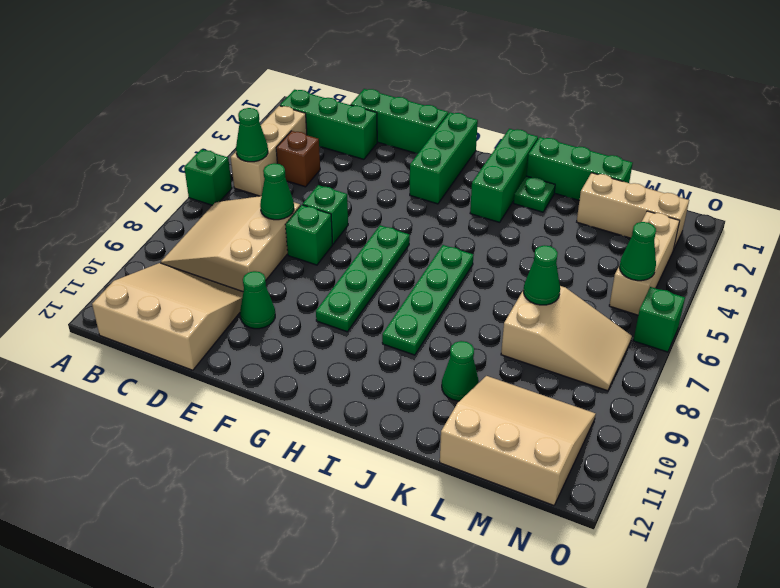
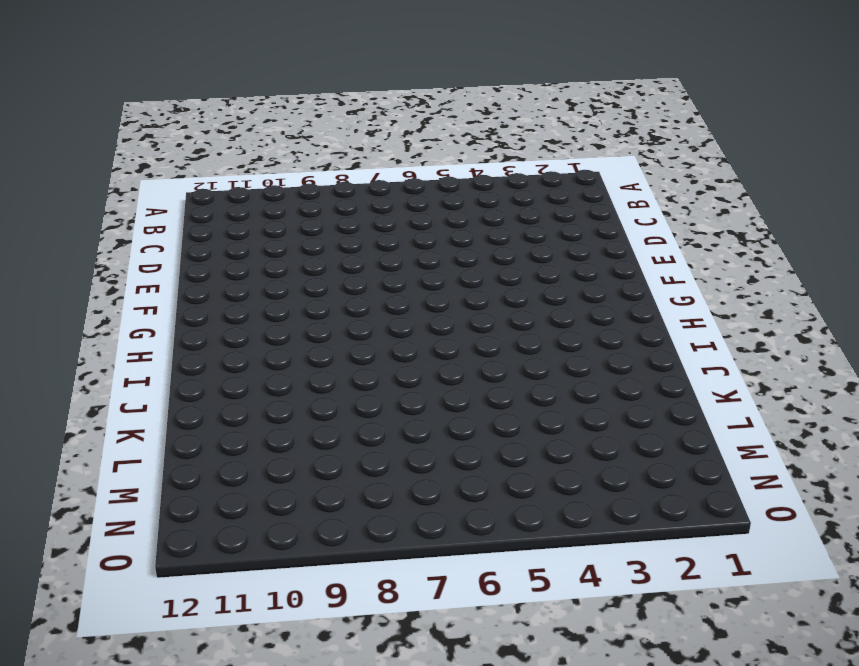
none -> green brick A6 level 1
none -> green brick B2:D2 level 1
none -> tan brick B3:B5 level 1

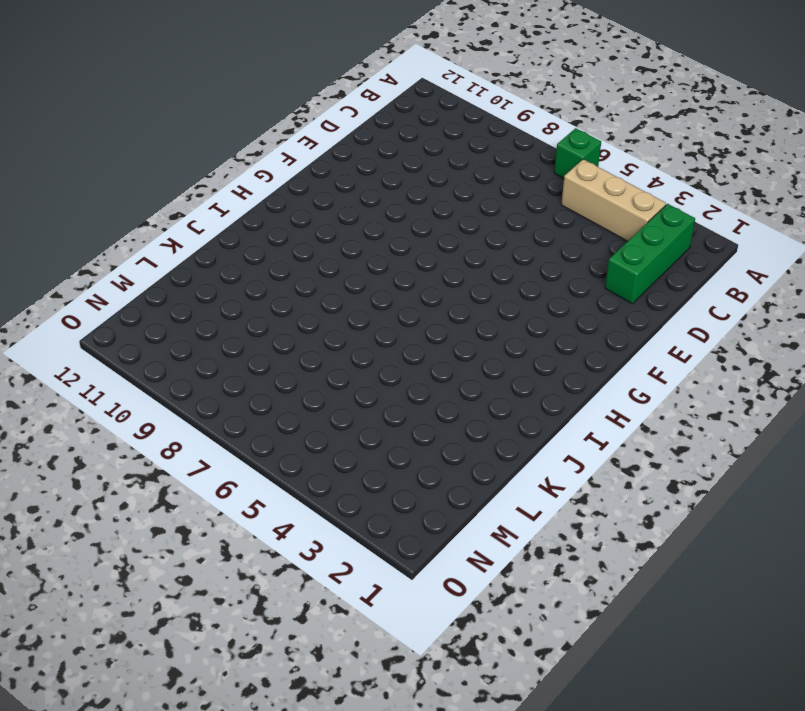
none -> tan slope B7:D9 level 1 top D
none -> tan slope B10:D12 level 1 top 12
none -> brown brick C4 level 1

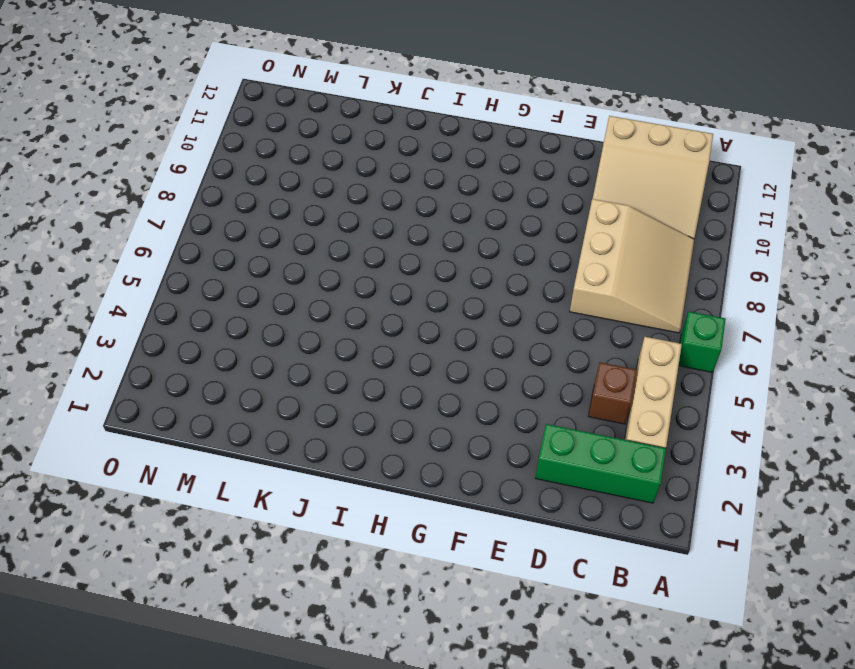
none -> green brick D1:F1 level 1
none -> green brick E6 level 1
none -> green brick E7 level 1

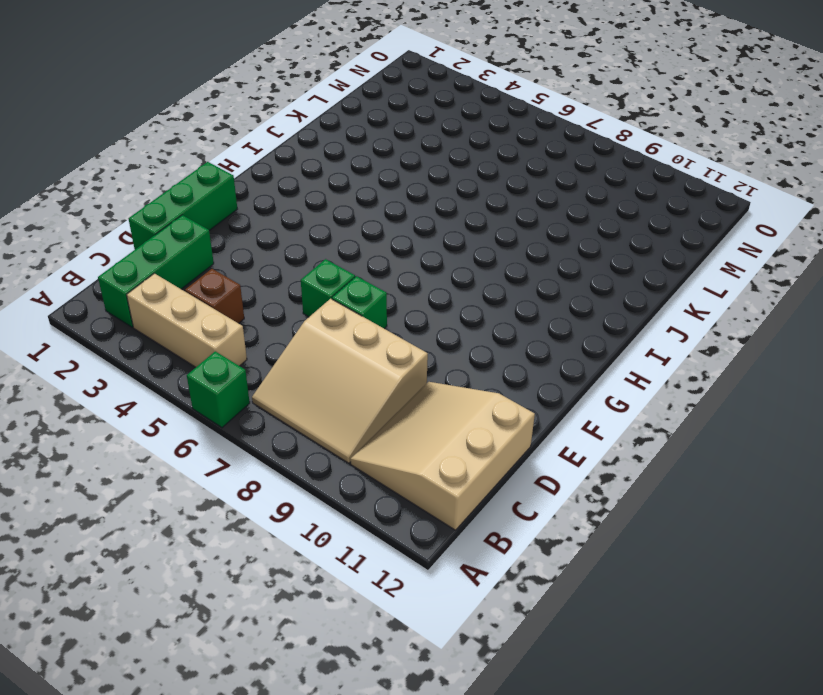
none -> green cone E10 level 1
none -> green brick G1:G3 level 1
none -> green plate G6:G9 level 1

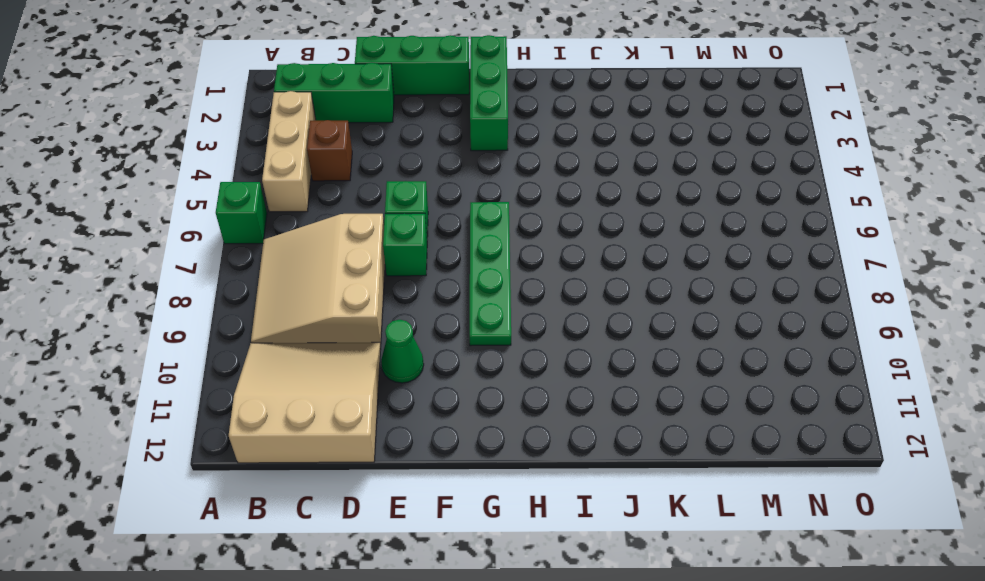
none -> green brick I1:I3 level 1
none -> green plate I6:I9 level 1
none -> green brick J1:L1 level 1

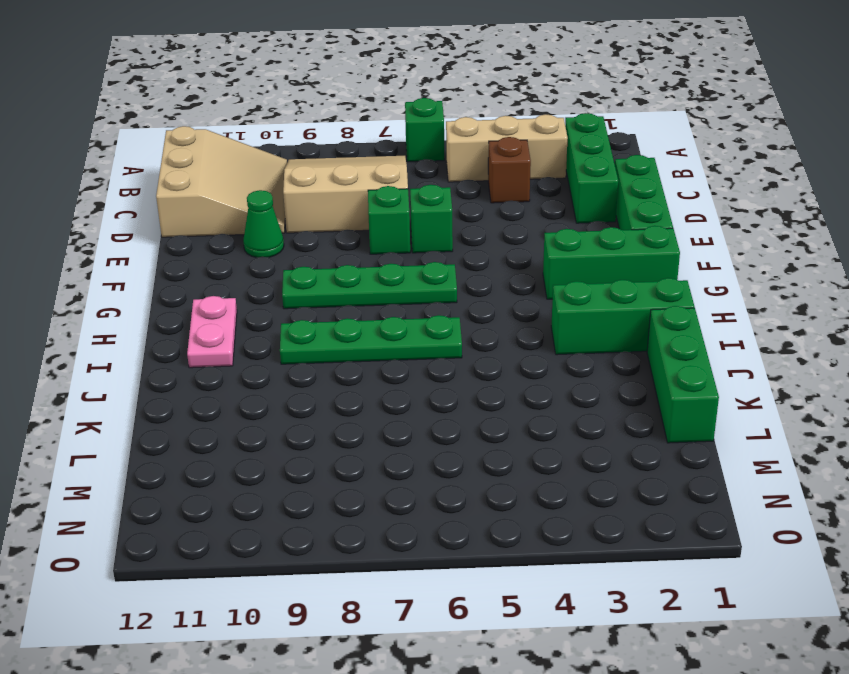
pink plate H11:I11 level 1 -> none
none -> green plate J2 level 1
none -> green cone K10 level 1
none -> tan brick L2:N2 level 1

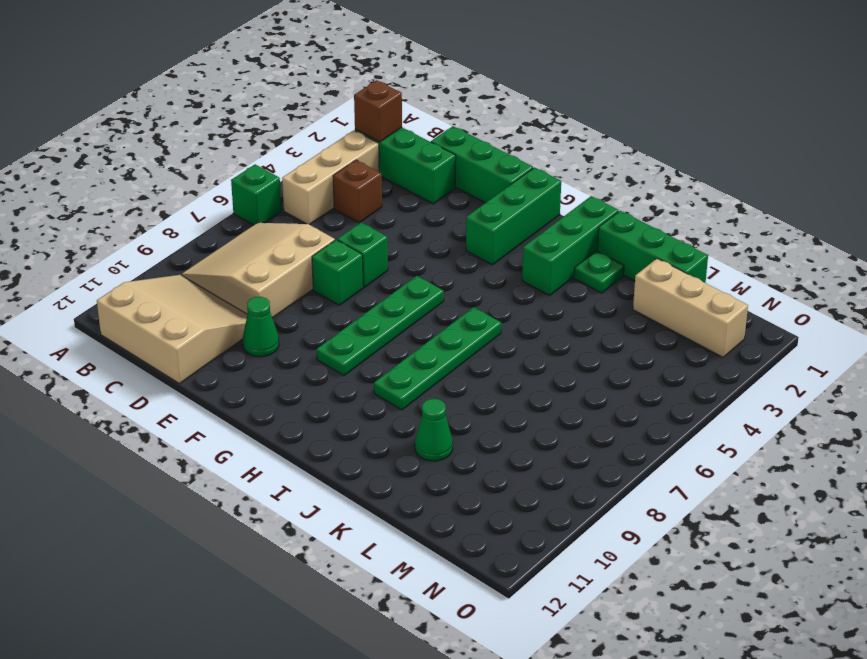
brown brick B2 level 2 -> none
none -> tan slope L7:N8 level 1 top L
none -> tan slope L10:N12 level 1 top 12
none -> tan brick N3:N5 level 1

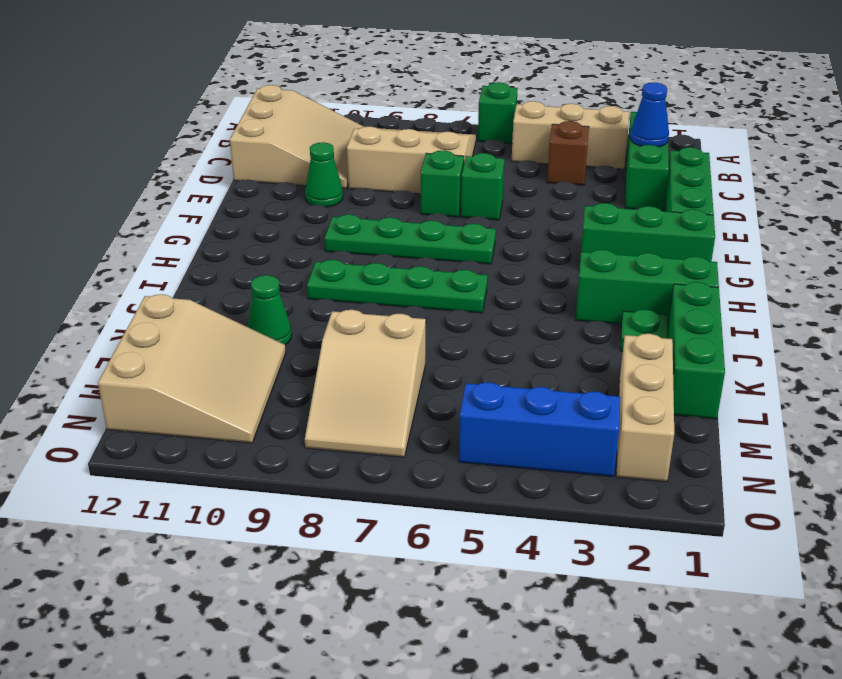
blue cone C2 level 2 -> none
blue brick N3:N5 level 1 -> tan brick N3:N5 level 1
none -> green brick O6 level 1
none -> green cone B5 level 2
none -> green cone D7 level 2

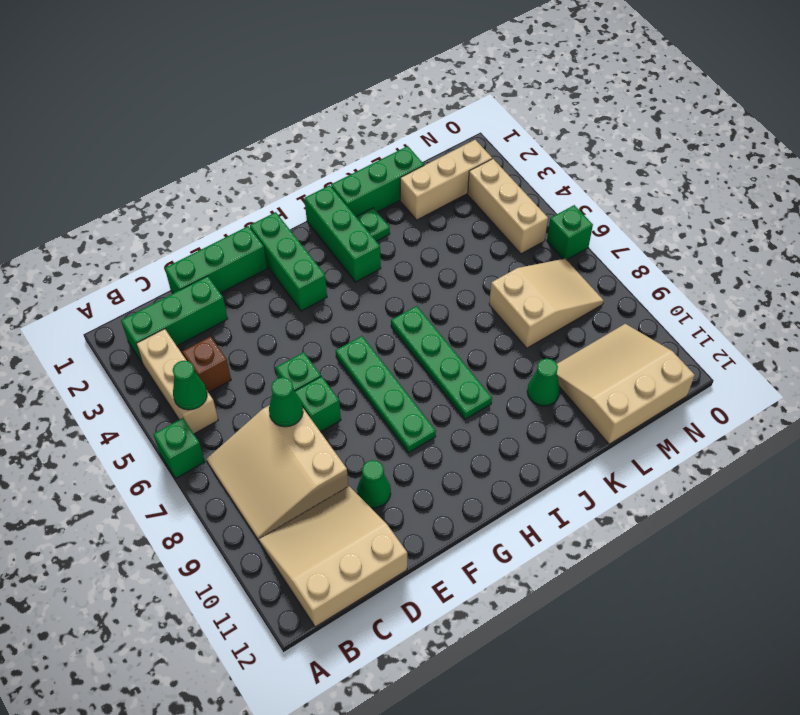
none -> green cone L7 level 2
none -> green cone N5 level 2

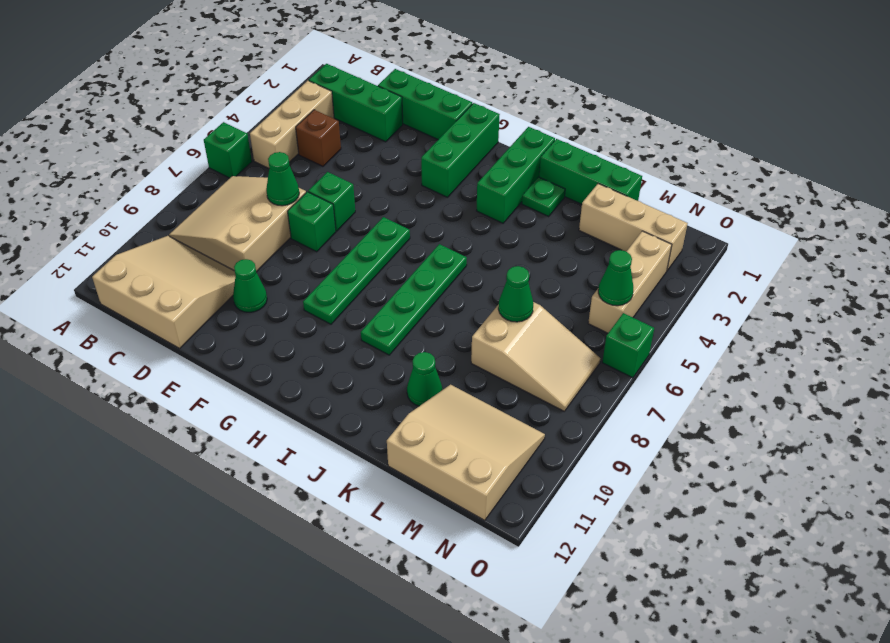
none -> green cone B5 level 2

